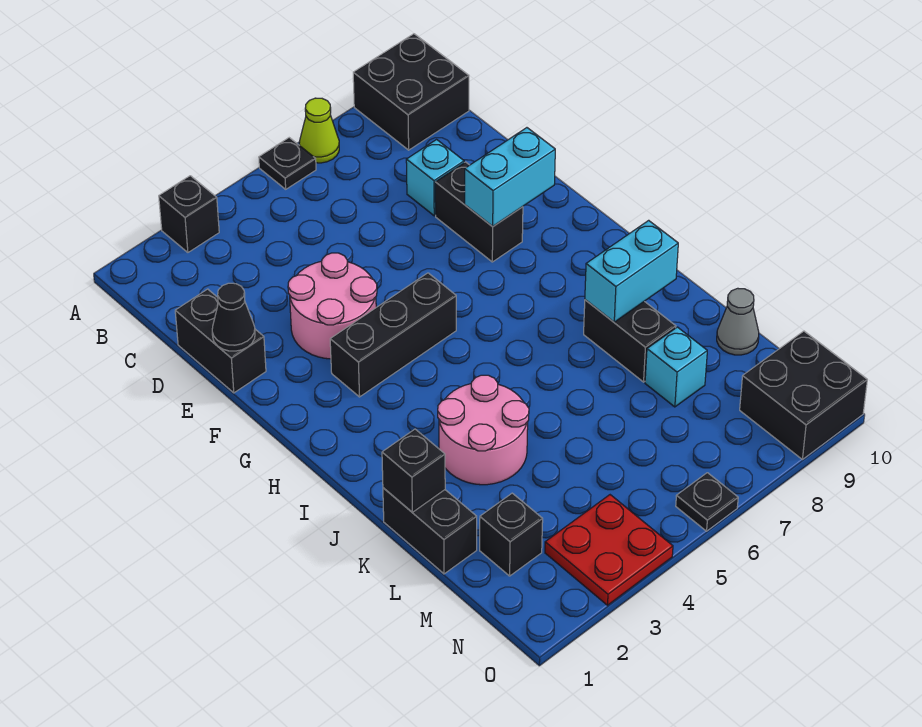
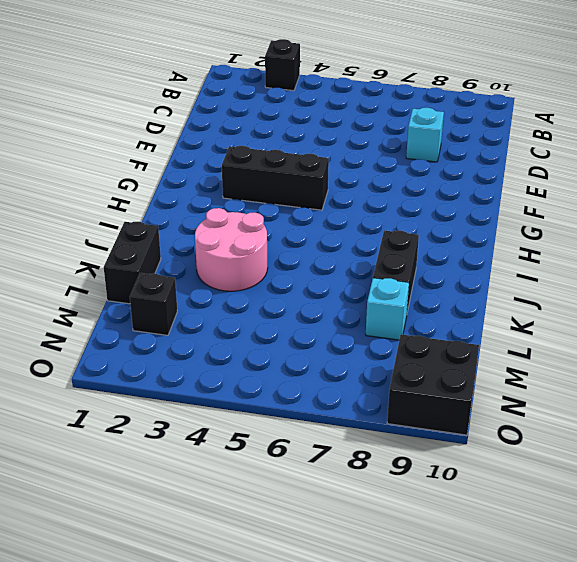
none -> black plate A6 level 1
none -> lime cone A7 level 1
none -> black brick A9:B10 level 1

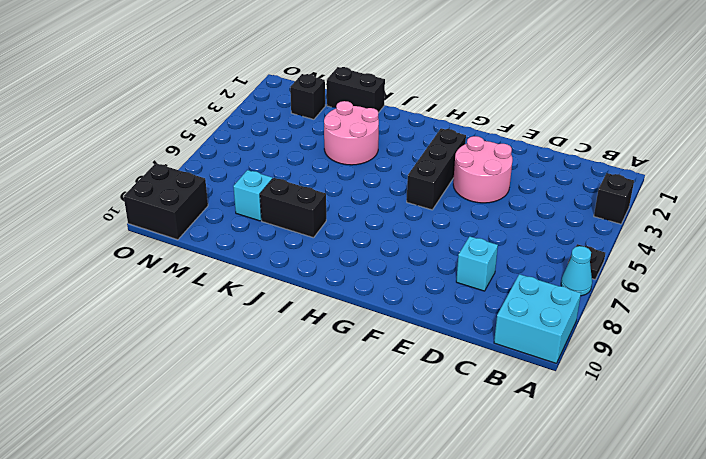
cyan cone A7 level 1 -> lime cone A7 level 1
cyan brick A9:B10 level 1 -> black brick A9:B10 level 1
none -> black brick D1:E1 level 1
none -> black brick E8:F8 level 1
none -> grey cone L10 level 1

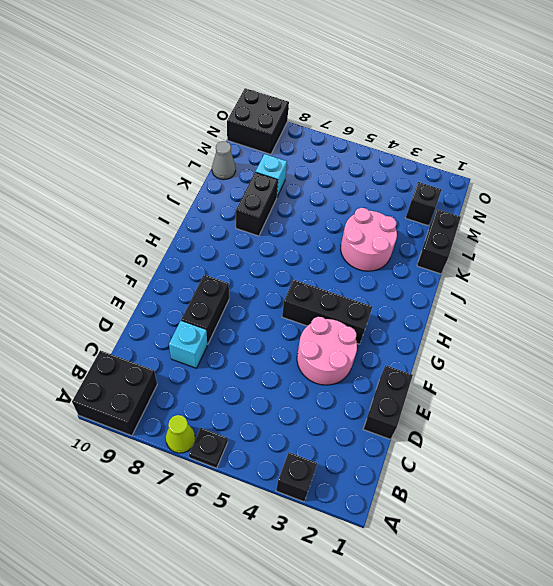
none -> red plate N3:O4 level 1
none -> black plate O6 level 1
none -> black cone E1 level 2

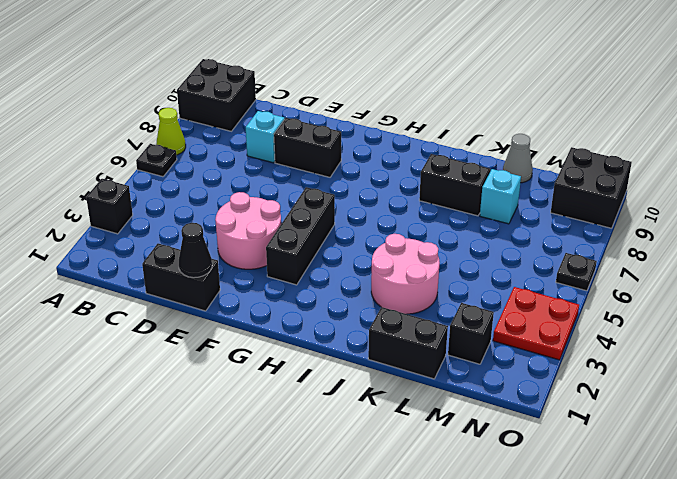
none -> cyan brick F8:F9 level 2
none -> cyan brick J8:J9 level 2
none -> black brick K1 level 2

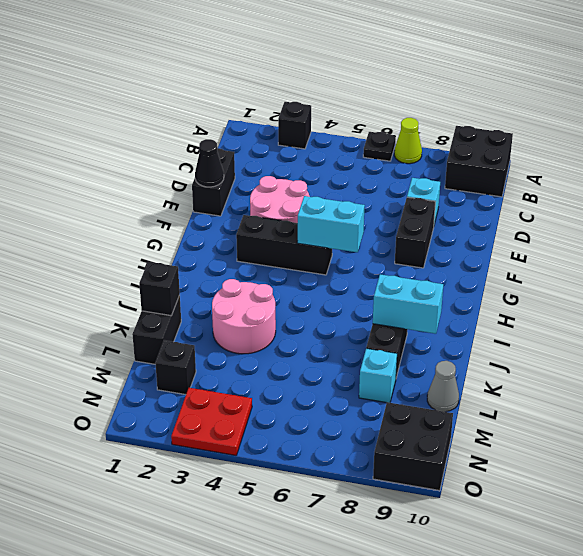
cyan brick G5:G6 level 2 -> cyan brick F8:F9 level 2
none -> black plate O6 level 1

